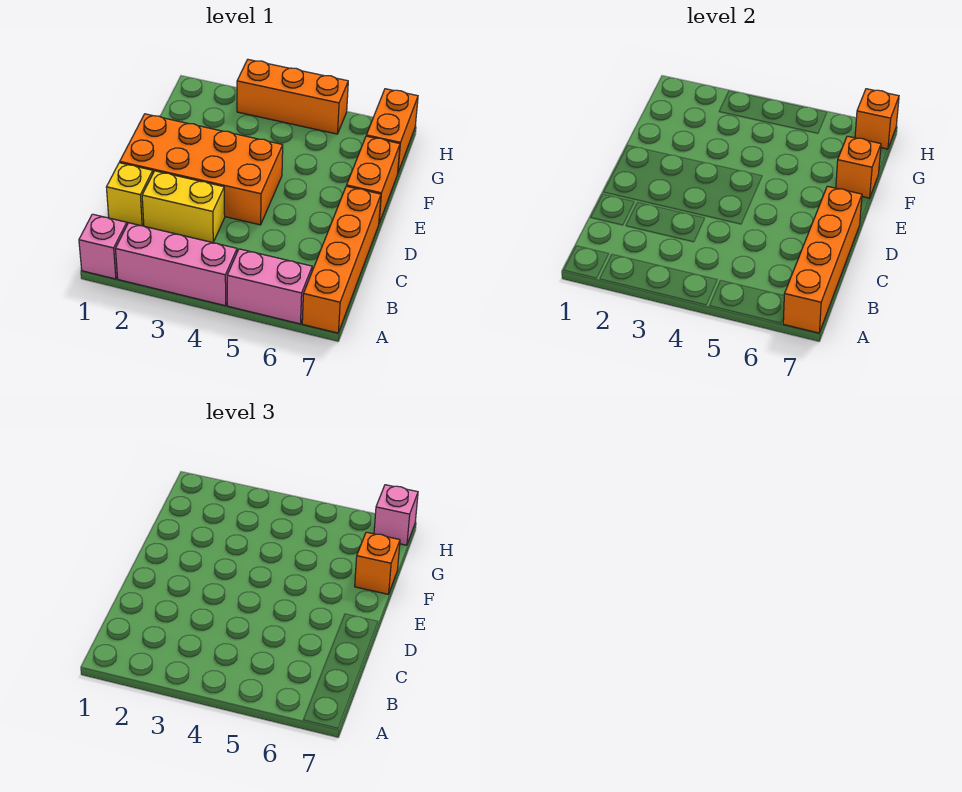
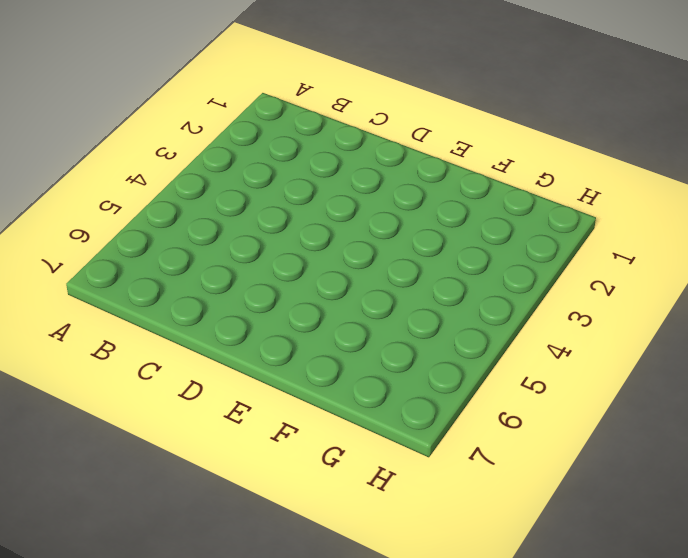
none -> pink brick A1 level 1
none -> pink brick A2:A4 level 1
none -> pink brick A5:A6 level 1

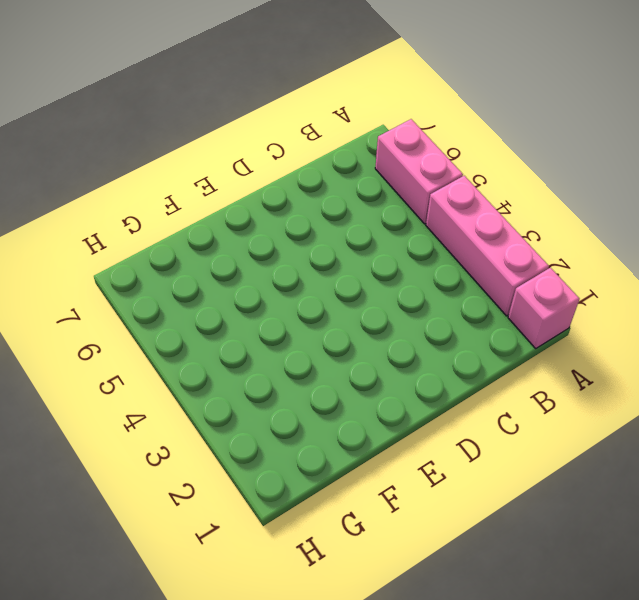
none -> orange brick A7:D7 level 1
none -> yellow brick C1 level 1
none -> yellow brick C2:C3 level 1

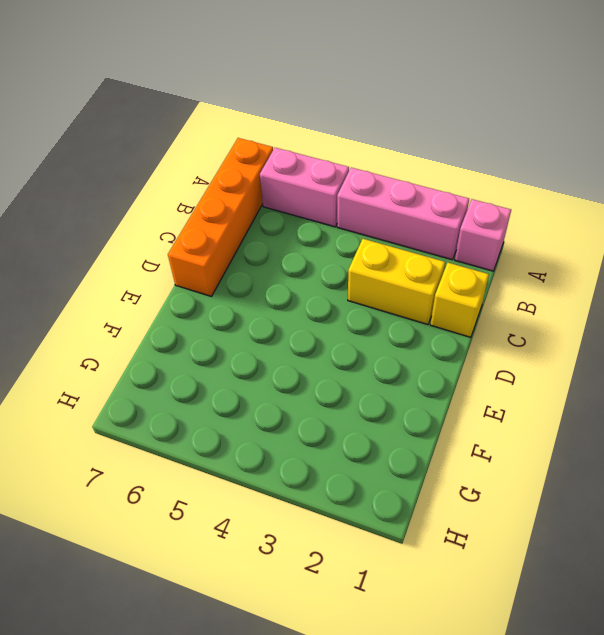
none -> orange brick D1:E4 level 1
none -> orange brick E7:F7 level 1
none -> orange brick G7:H7 level 1

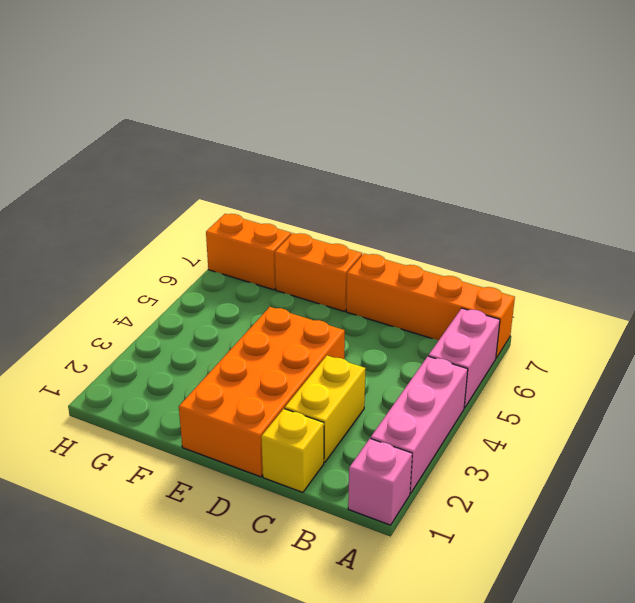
none -> orange brick H3:H5 level 1
none -> orange brick A7:D7 level 2
none -> orange brick F7 level 2

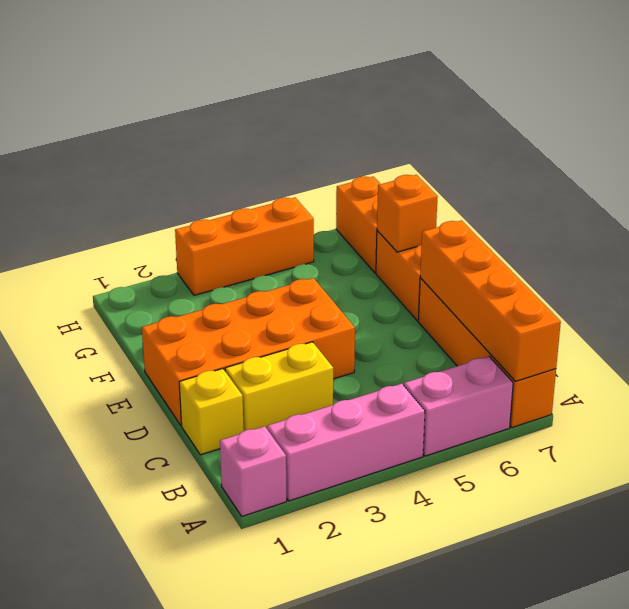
none -> orange brick H7 level 2
none -> orange brick F7 level 3
none -> pink brick H7 level 3

